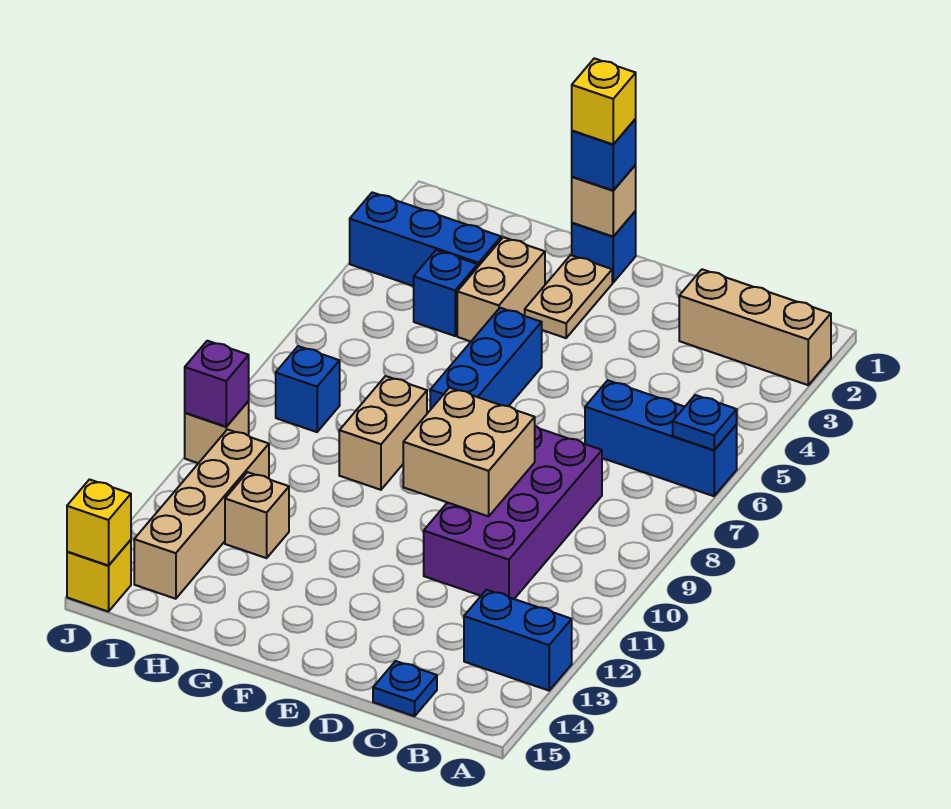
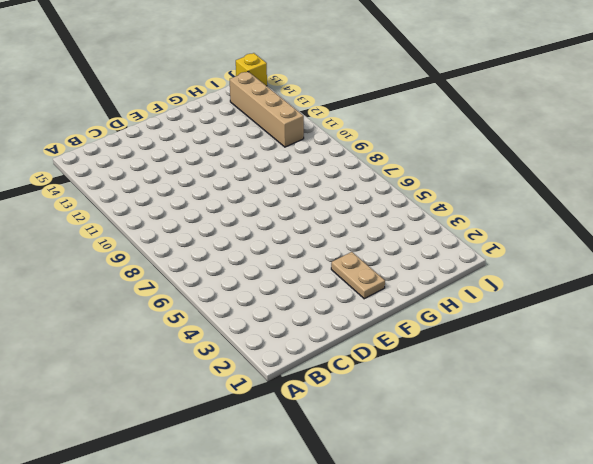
none -> tan brick A2:C2 level 1
none -> blue brick A6:C6 level 1
none -> blue brick A13:B13 level 1

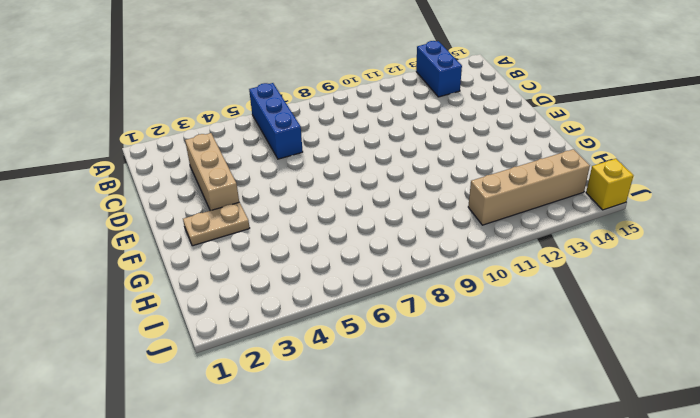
tan brick C3:E3 level 1 -> tan brick A2:C2 level 1
none -> purple brick C8:D11 level 1
none -> blue plate C15 level 1
none -> blue brick F1 level 1

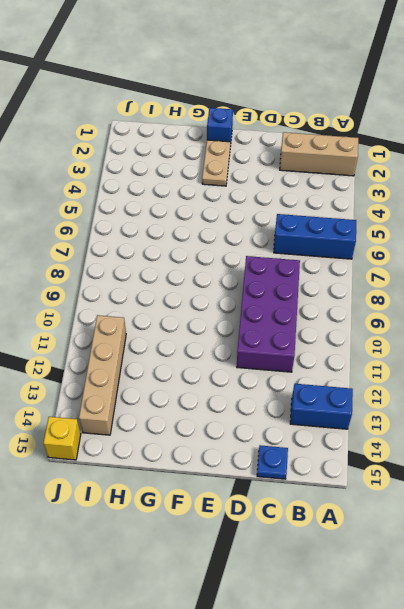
none -> blue brick F5:F7 level 1
none -> tan brick G3:G4 level 1
none -> tan brick G8:G9 level 1

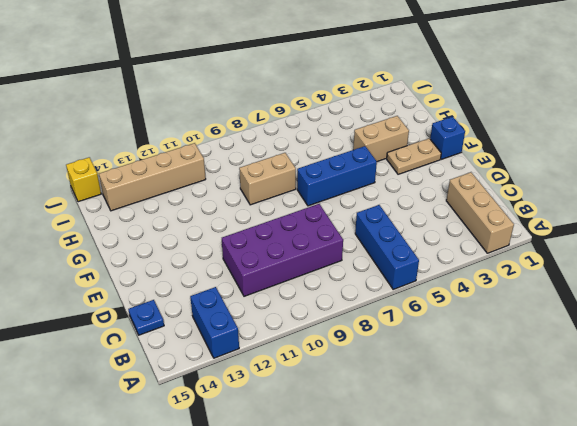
none -> blue brick H3:J3 level 1
none -> blue brick H4 level 1
none -> tan brick H12 level 1

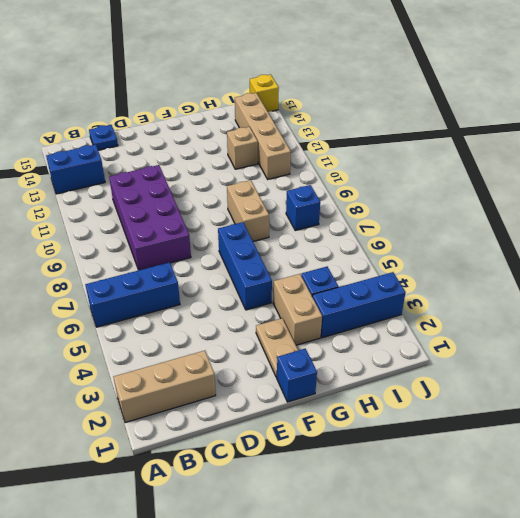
none -> tan brick J10 level 1
none -> blue plate A6 level 2
none -> tan brick D9:E10 level 2

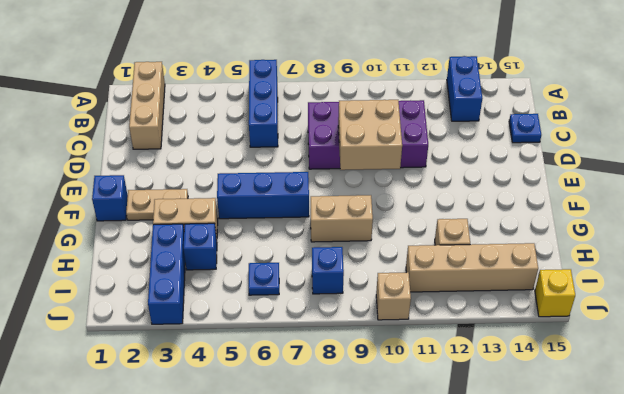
blue plate I6 level 1 -> blue plate A6 level 2
none -> tan brick F1 level 2
none -> purple brick J10 level 2
none -> yellow brick J15 level 2

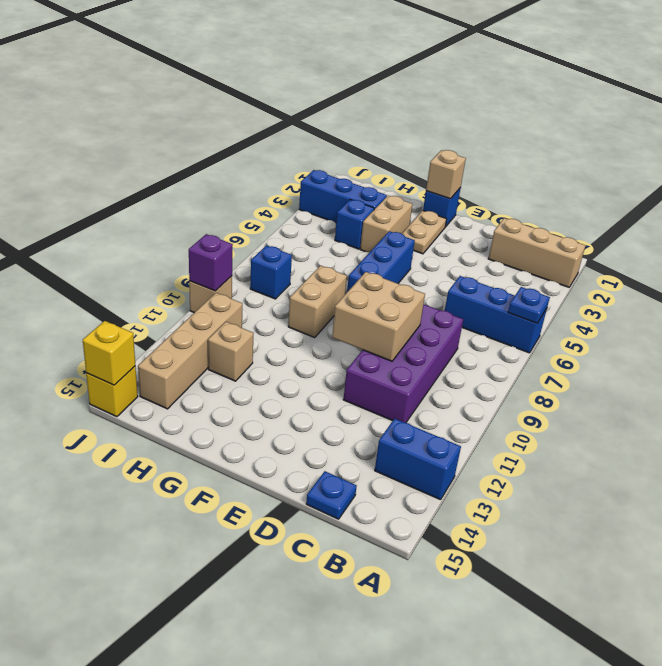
none -> blue brick F1 level 3
none -> yellow brick F1 level 4

